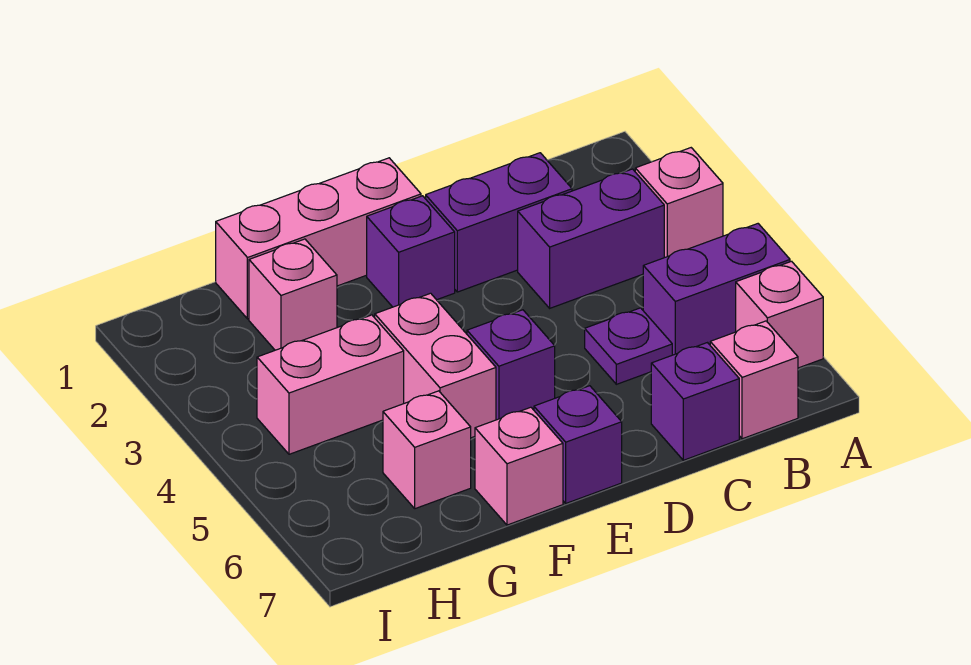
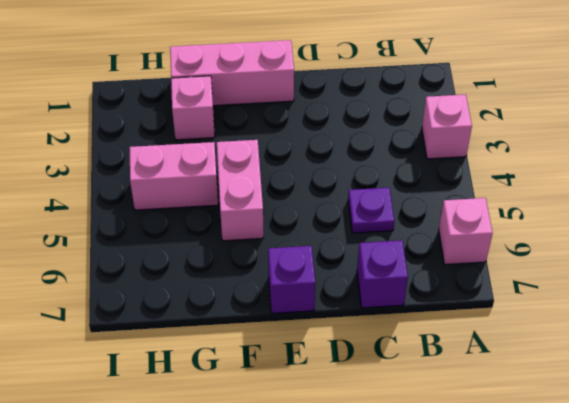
none -> purple brick A5:B5 level 1
none -> purple brick B3:C3 level 1
none -> pink brick B7 level 1

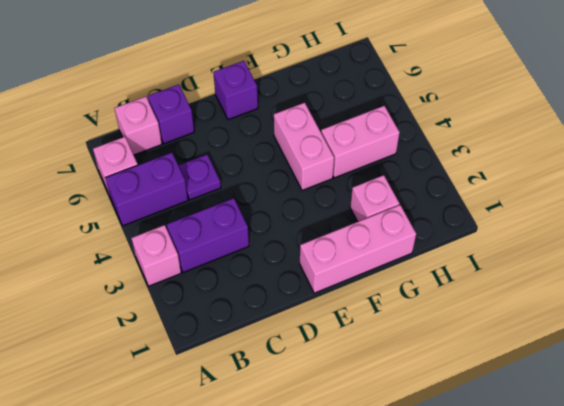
none -> purple brick C2:D2 level 1
none -> purple brick E2 level 1
none -> purple brick E5 level 1

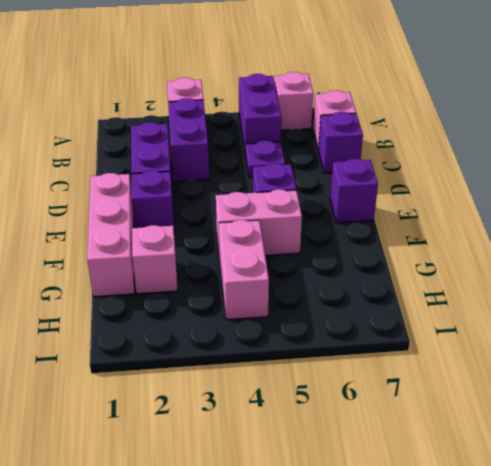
none -> pink brick F7 level 1
none -> pink brick G6 level 1

